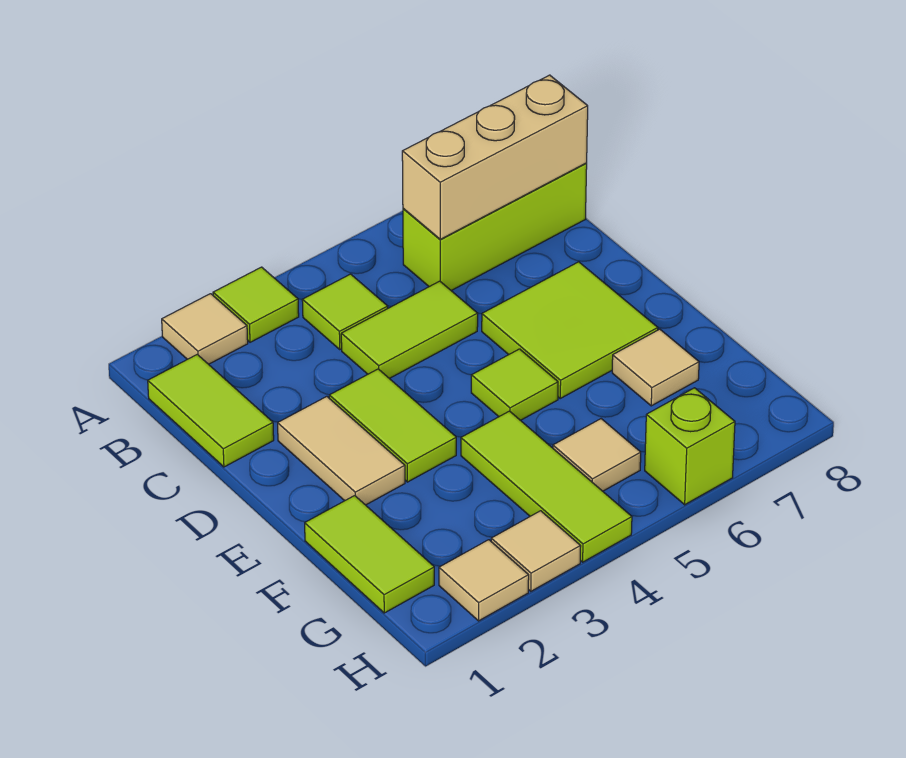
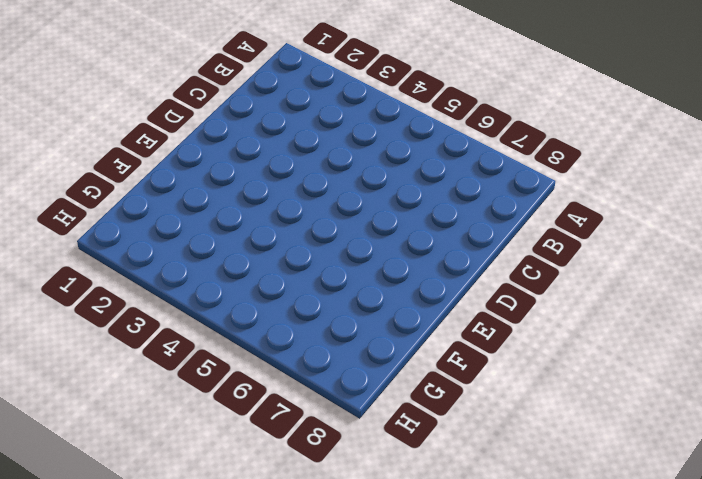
none -> tan tile A2 level 1
none -> lime tile A3 level 1
none -> lime tile B1:C1 level 1

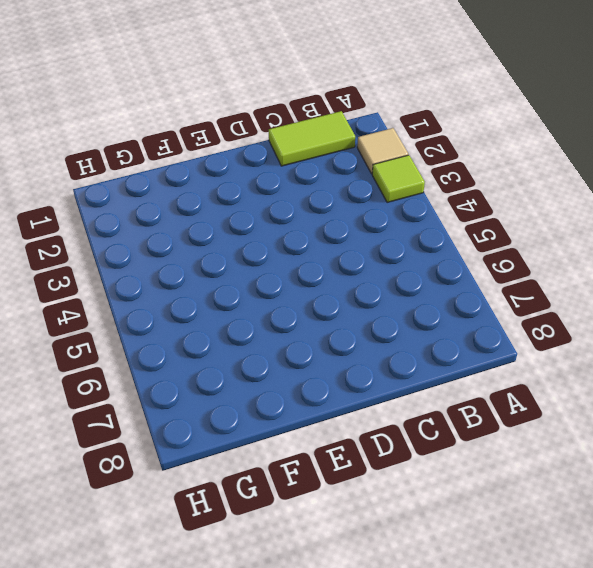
none -> lime tile B4 level 1
none -> lime brick B6:B8 level 1
none -> lime tile C4:C5 level 1

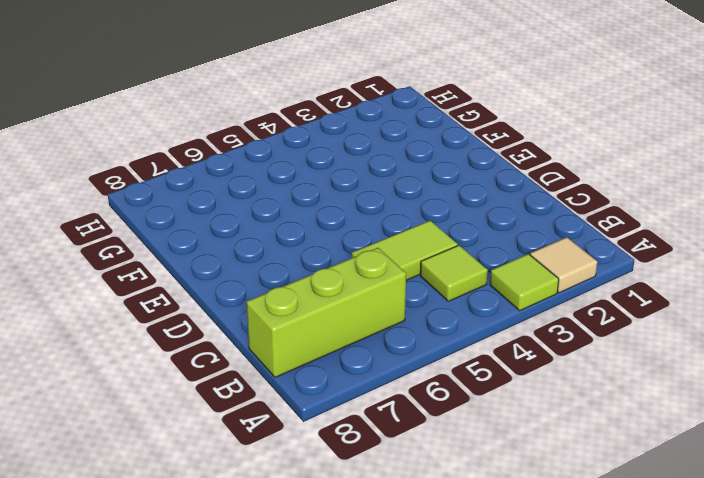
none -> lime tile B1:C1 level 1
none -> tan tile D2:E2 level 1
none -> lime tile D3:E3 level 1

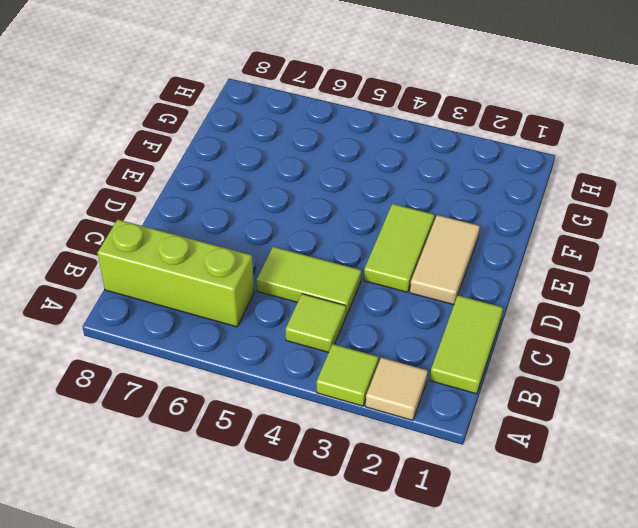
none -> lime tile D6:E7 level 1
none -> lime tile E5 level 1
none -> lime tile F1:G1 level 1

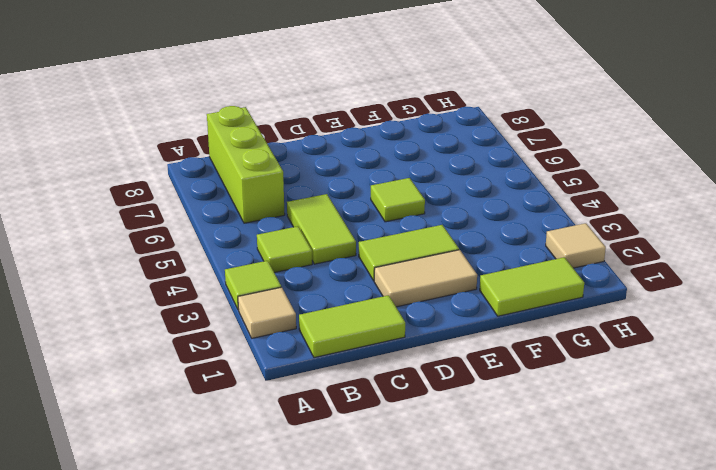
none -> lime tile D6:E7 level 1
none -> lime tile F4:H4 level 1
none -> tan tile F7 level 1

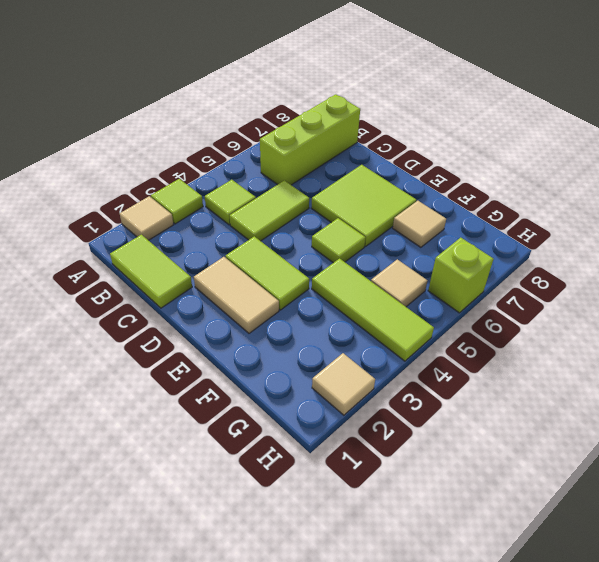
none -> lime tile F1:G1 level 1
none -> tan tile H3 level 1
none -> tan brick B6:B8 level 2

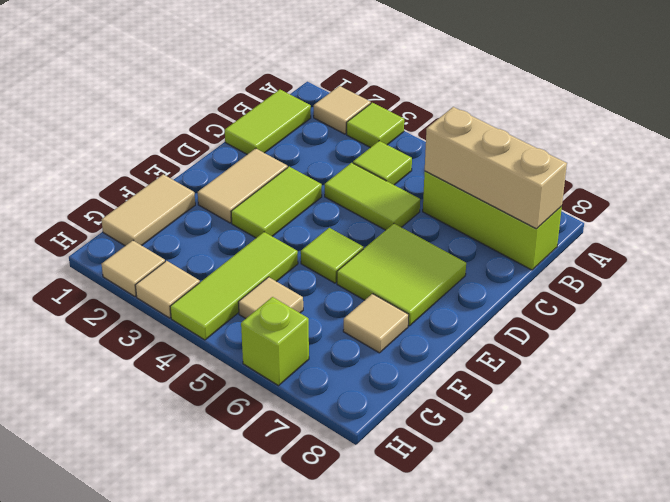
tan tile F1:G1 level 1 -> lime tile F1:G1 level 1

